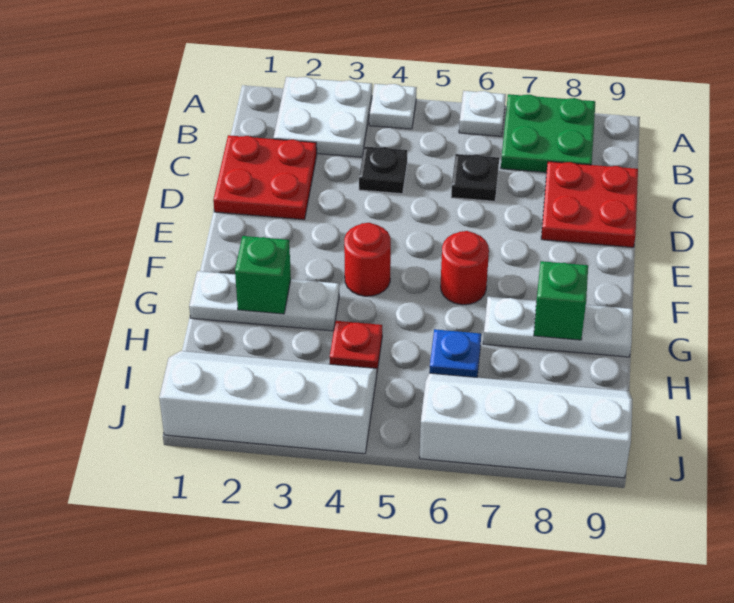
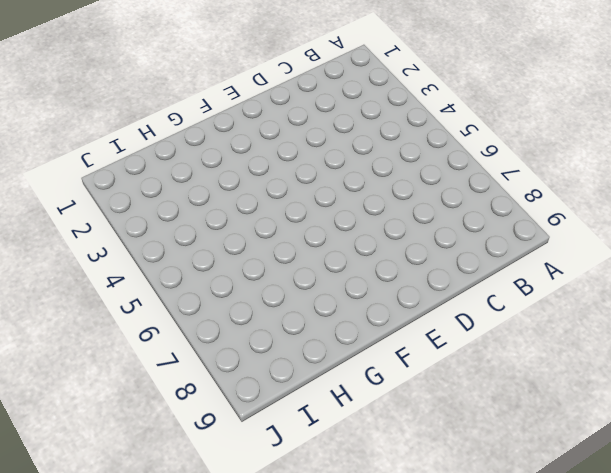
none -> white plate A2:B3 level 1
none -> white plate A4 level 1
none -> white plate A6 level 1

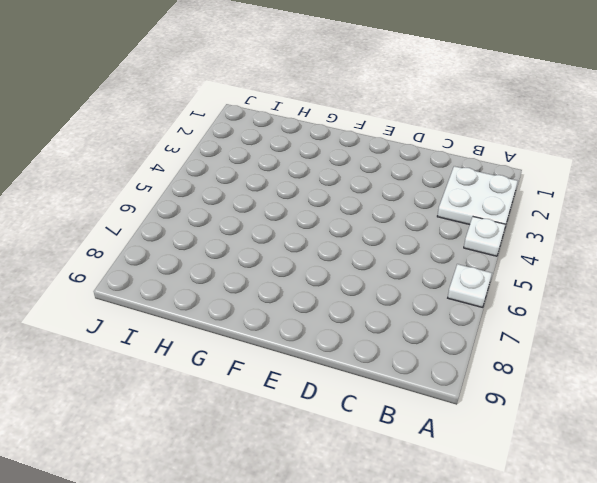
none -> green plate A7:B8 level 1
none -> red plate C1:D2 level 1
none -> black plate C4 level 1

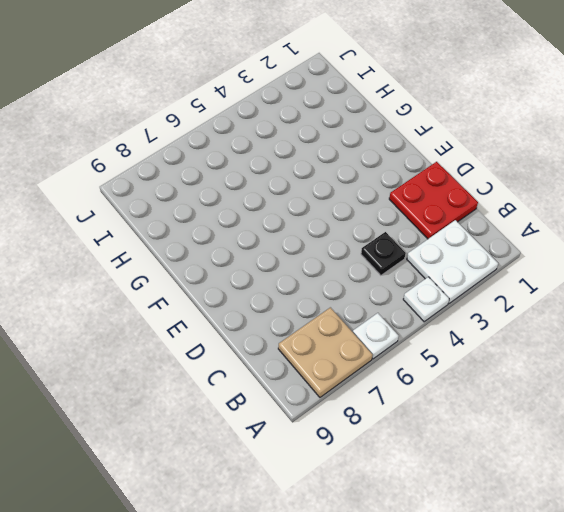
tan plate A7:B8 level 1 -> green plate A7:B8 level 1
none -> black plate C6 level 1
none -> red plate C8:D9 level 1
none -> red round brick F4 level 1

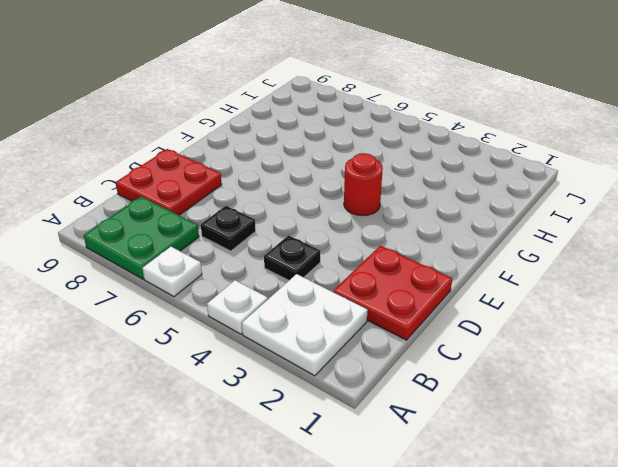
none -> red round brick F6 level 1
none -> white plate G1:G3 level 1
none -> white plate G7:G9 level 1

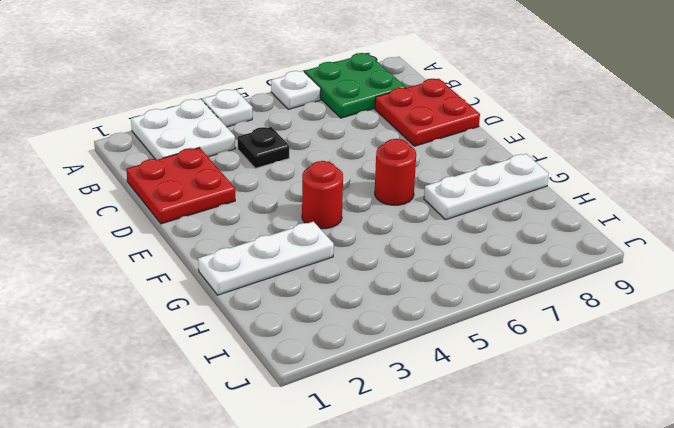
none -> black plate C6 level 1
none -> red plate H4 level 1
none -> blue plate H6 level 1

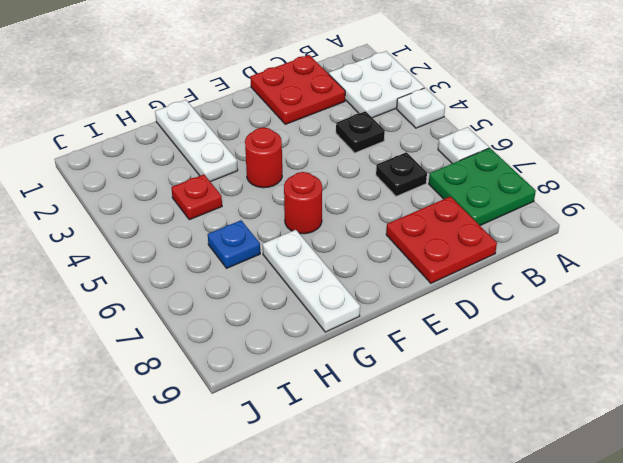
none -> white slope I1:J4 level 1 top J
none -> white slope I6:J9 level 1 top J
none -> green brick G2 level 2

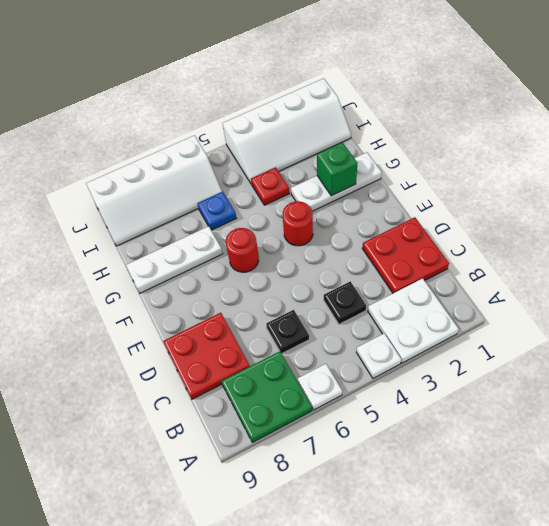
none -> green brick G8 level 2

